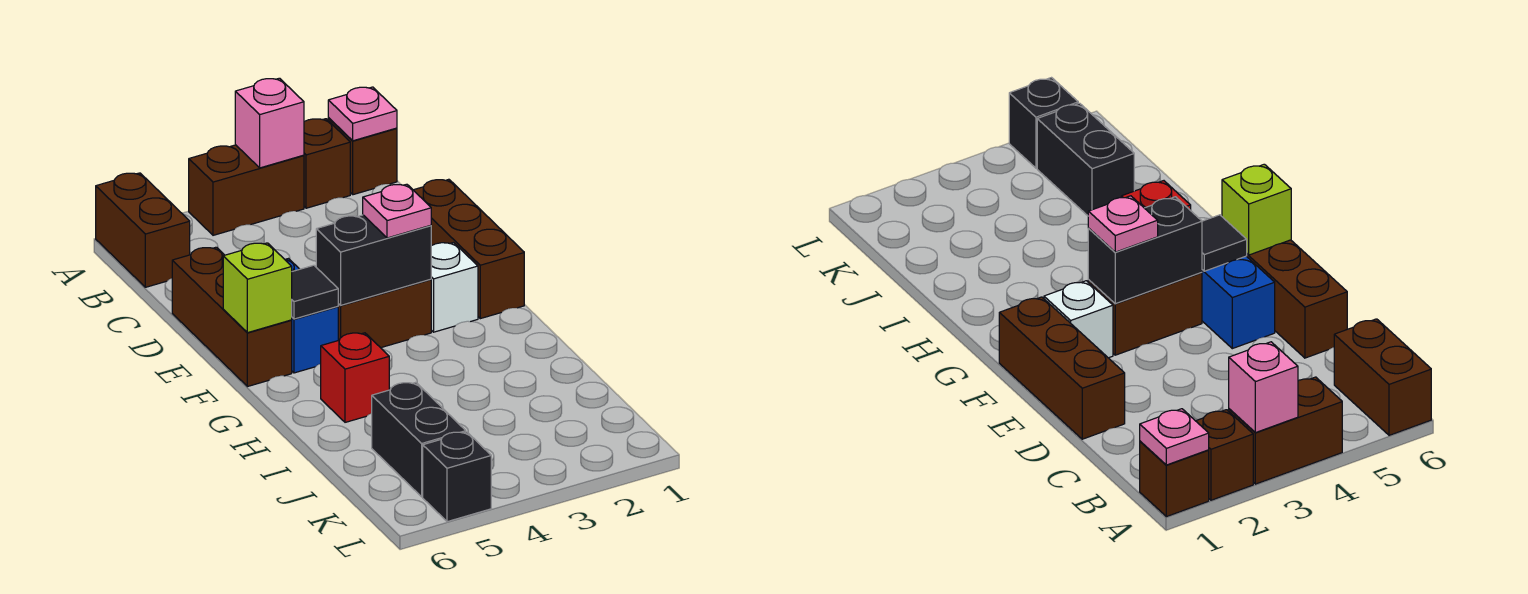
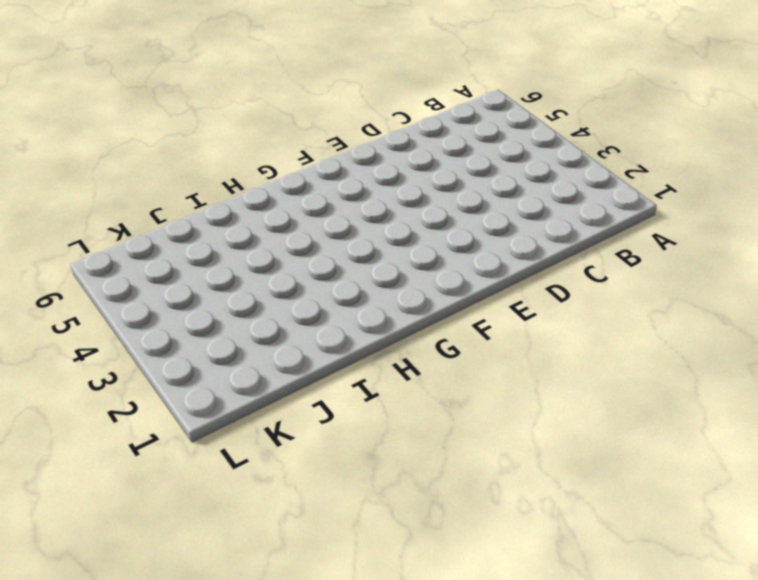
none -> brown brick A1 level 1
none -> brown brick A2 level 1
none -> brown brick A3:A4 level 1

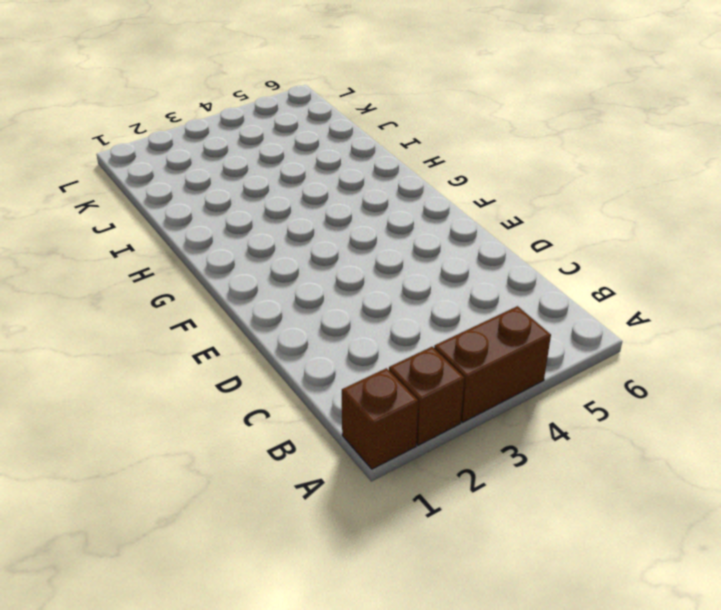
none -> brown brick A6:B6 level 1
none -> brown brick D1:F1 level 1
none -> brown brick D6:F6 level 1

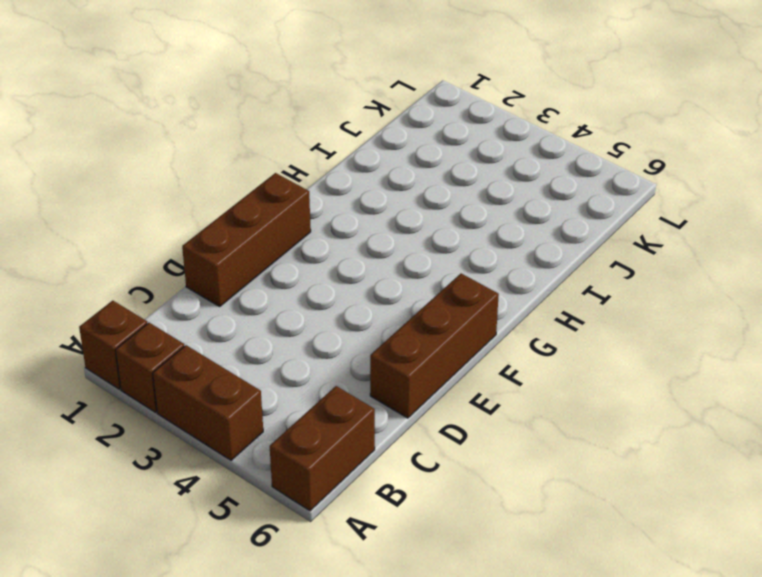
none -> blue brick E5:F5 level 1
none -> white brick F2 level 1
none -> brown brick F3:F4 level 1

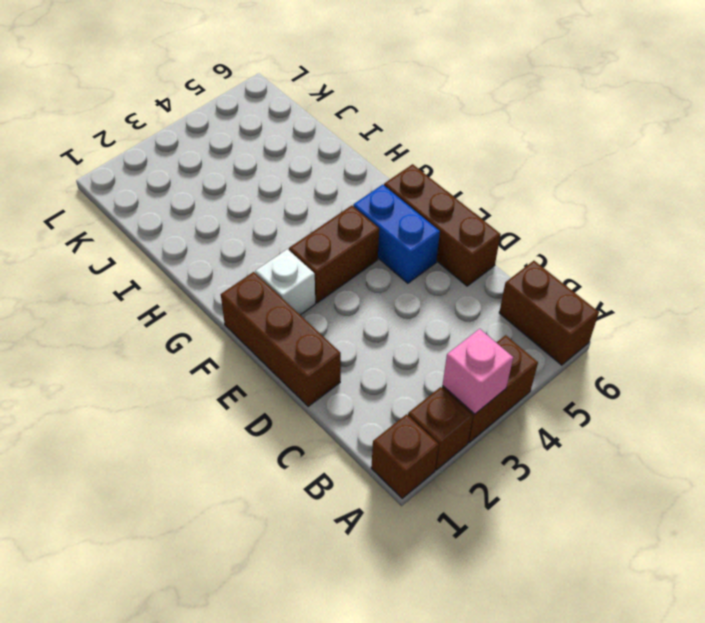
none -> red brick H5 level 1
none -> black brick J5:K5 level 1
none -> black brick L5 level 1

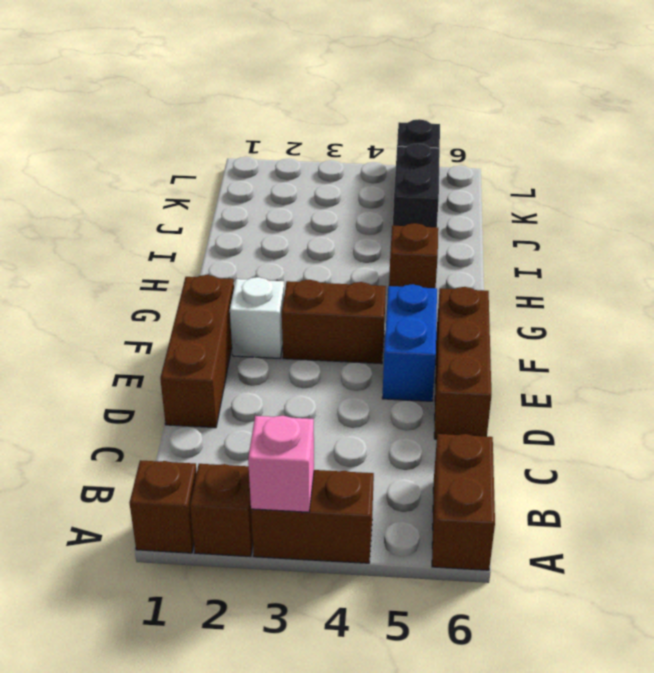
brown brick H5 level 1 -> red brick H5 level 1
none -> pink plate A1 level 2
none -> black brick F3:F4 level 2
none -> black tile F5 level 2

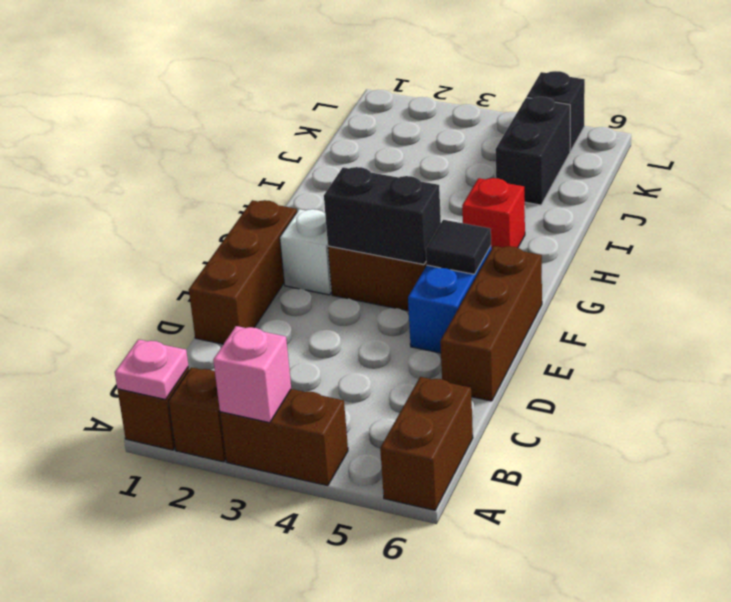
none -> lime brick F6 level 2
none -> pink plate F3 level 3

